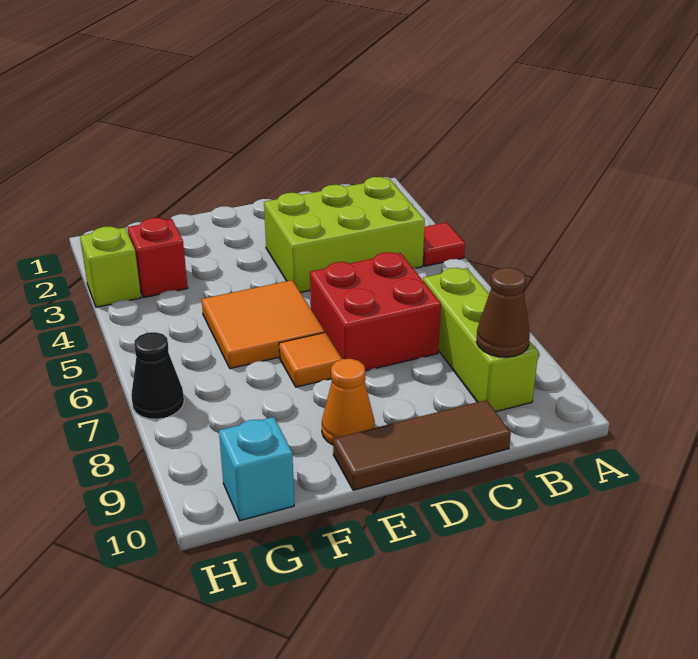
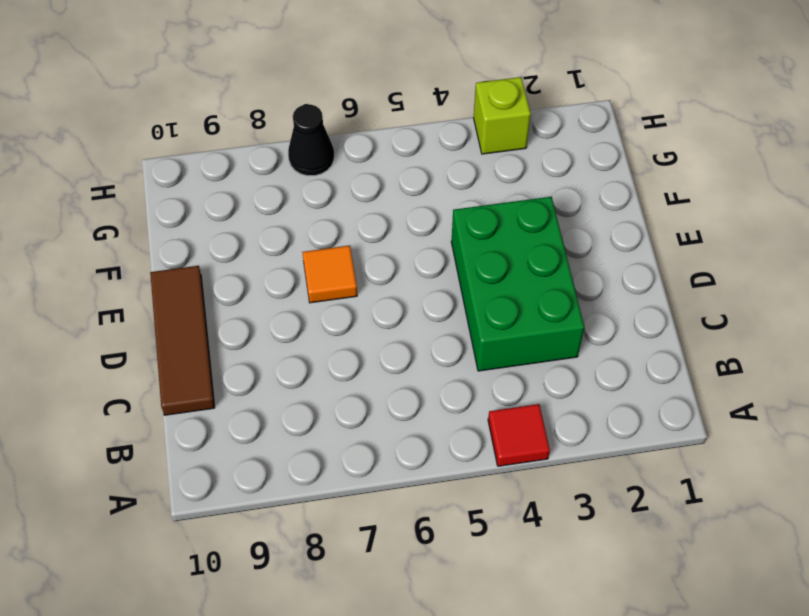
green brick C3:E4 level 1 -> lime brick B3:D4 level 1
none -> lime brick B7:B9 level 1
none -> red brick C6:D7 level 1
none -> orange tile E5:F6 level 1

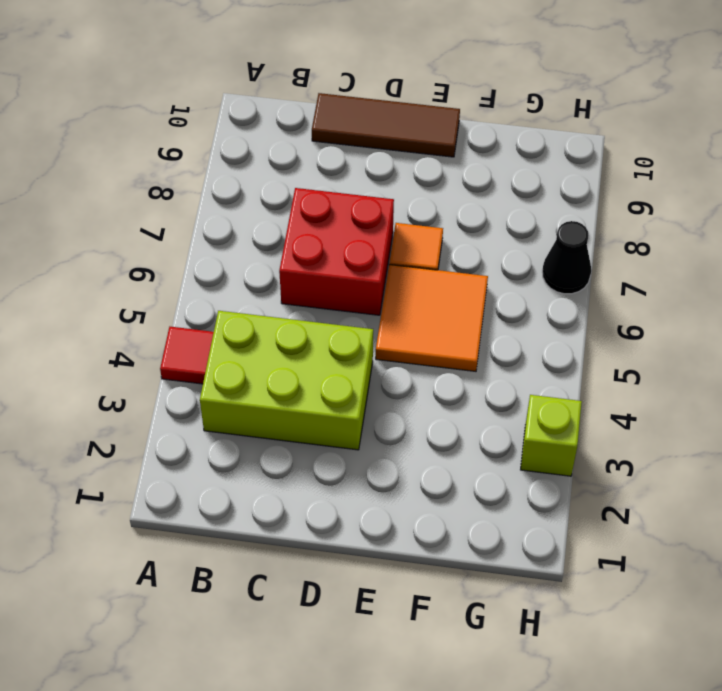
none -> lime brick B7:B9 level 1
none -> orange cone E9 level 1
none -> red brick G3 level 1

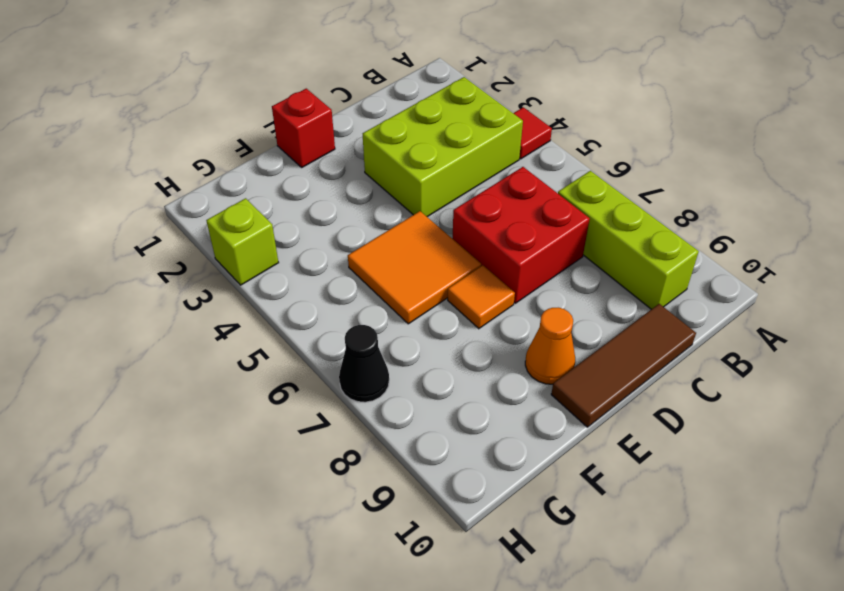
red brick E1 level 1 -> red brick G3 level 1
none -> cyan brick G10 level 1
none -> brown cone B9 level 2

